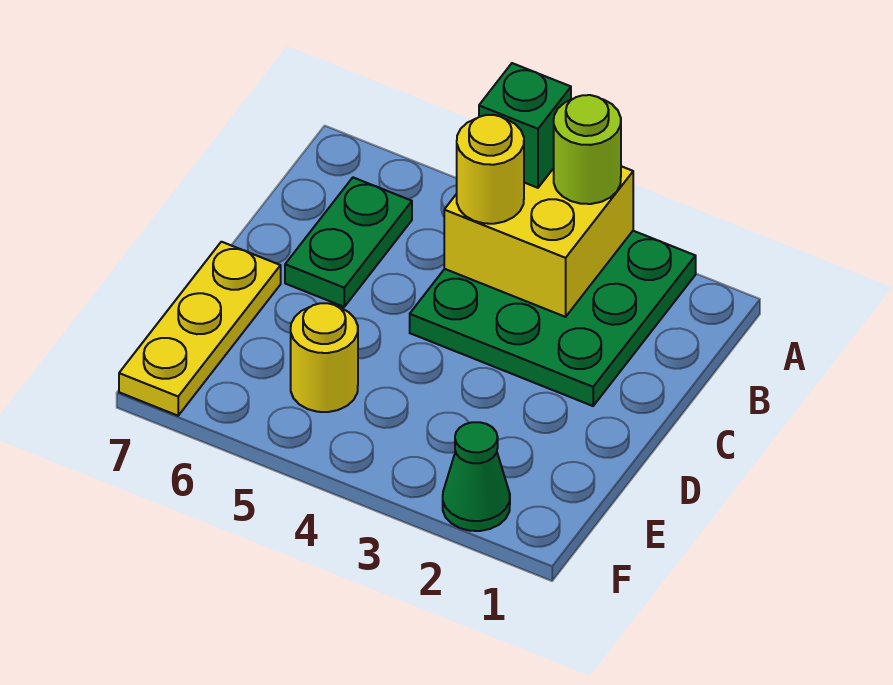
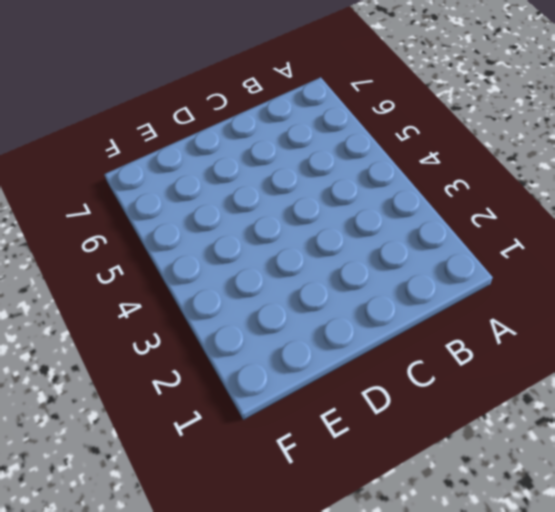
none -> green plate A2:C4 level 1
none -> green plate B6:C6 level 1

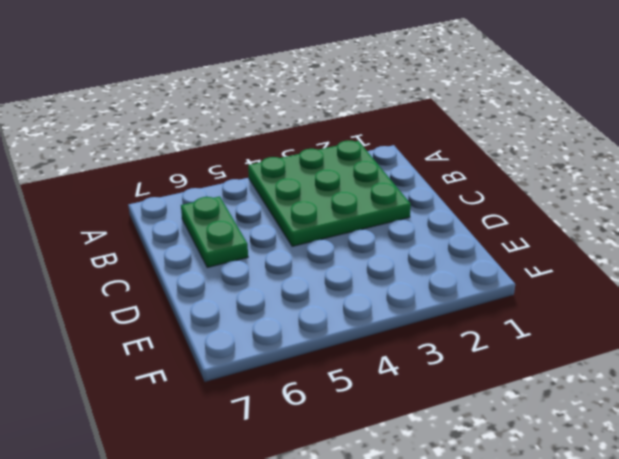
none -> yellow plate D7:F7 level 1
none -> yellow round brick E5 level 1

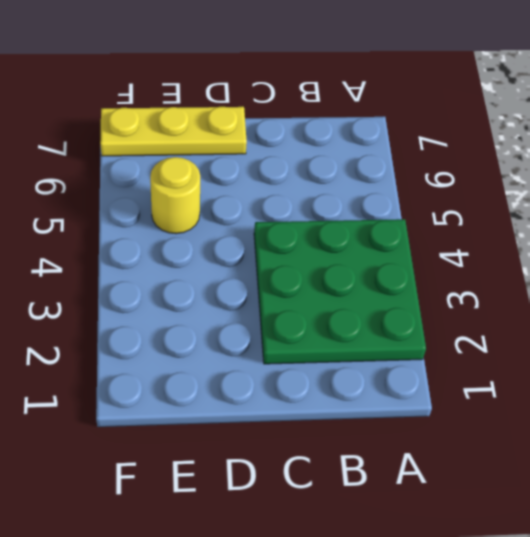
none -> green plate B6:C6 level 1
none -> green cone F2 level 1

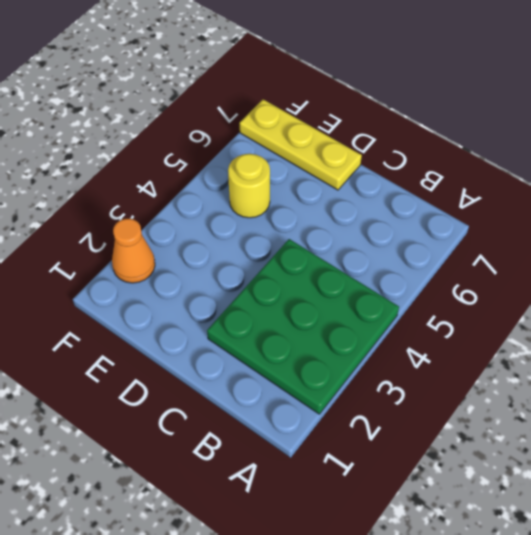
orange cone F2 level 1 -> green cone F2 level 1
none -> green plate B6:C6 level 1
none -> yellow brick A3:B4 level 2

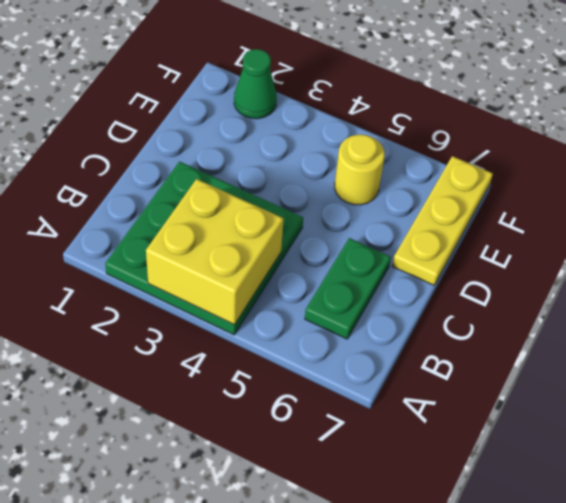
none -> lime round brick A3 level 3
none -> green brick A4 level 3

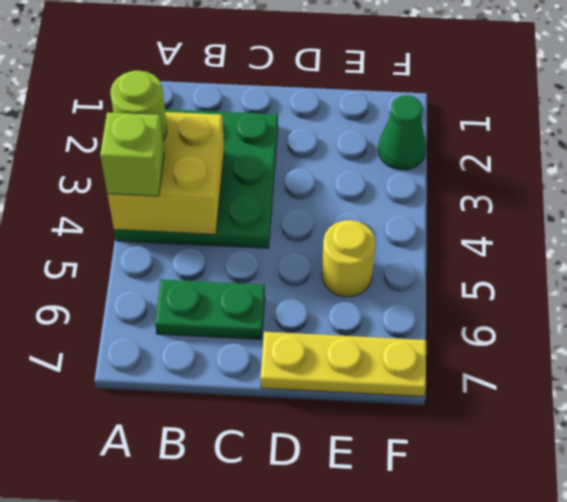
lime brick A4 level 3 -> green brick A4 level 3
none -> yellow round brick B4 level 3

